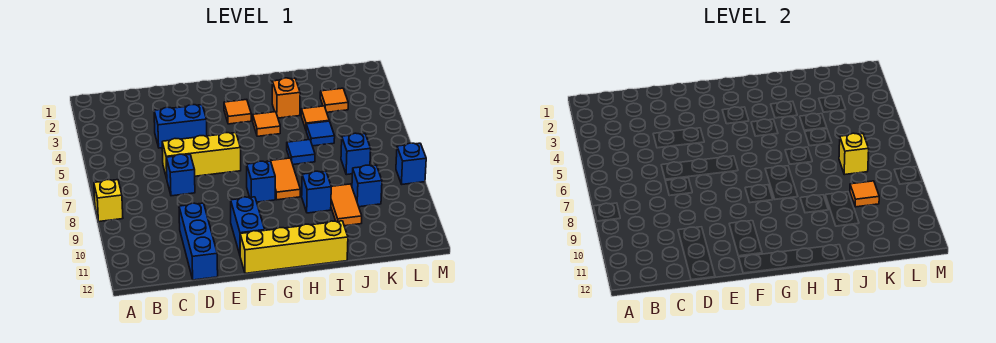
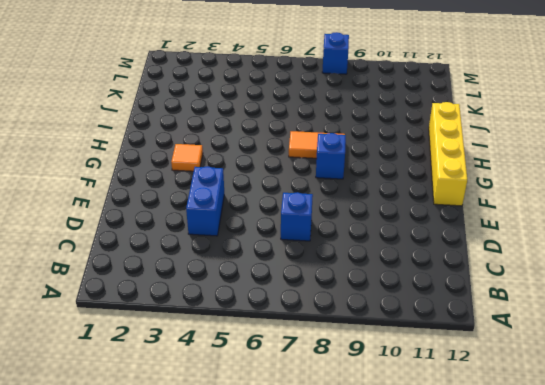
none -> yellow brick A8 level 1
none -> yellow brick D6:F6 level 1
none -> blue brick D10:D12 level 1

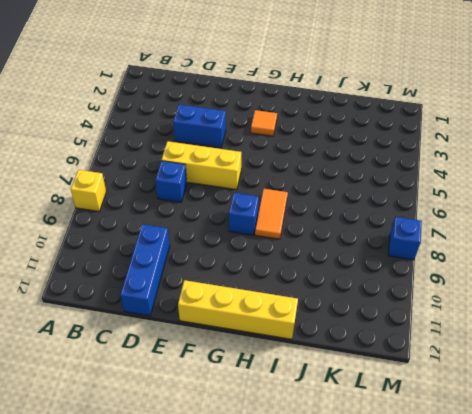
none -> blue brick F10:F11 level 1
none -> orange tile H4 level 1
none -> orange brick I3 level 1

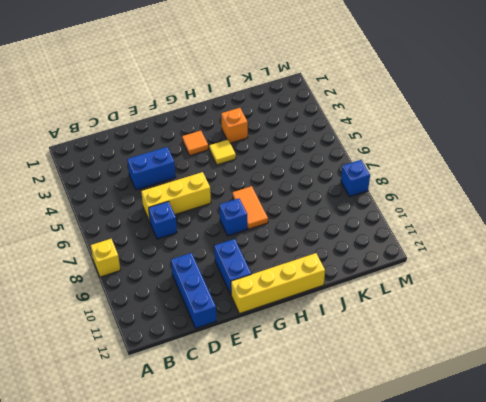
yellow tile H4 level 1 -> orange tile H4 level 1
none -> blue tile I6 level 1
none -> blue brick I9 level 1
none -> orange tile J4 level 1

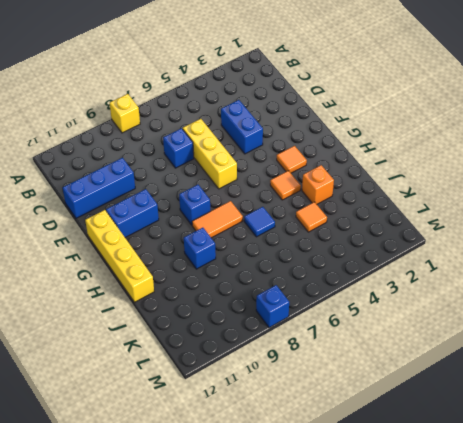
none -> blue tile J5 level 1
none -> orange tile J9:J10 level 1
none -> orange tile K3 level 1

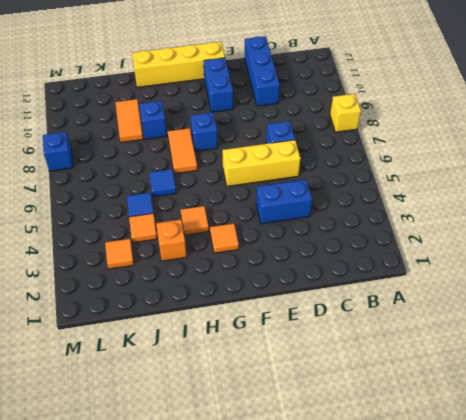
none -> blue brick K7 level 1
none -> blue brick K9 level 1
none -> yellow brick K7 level 2

